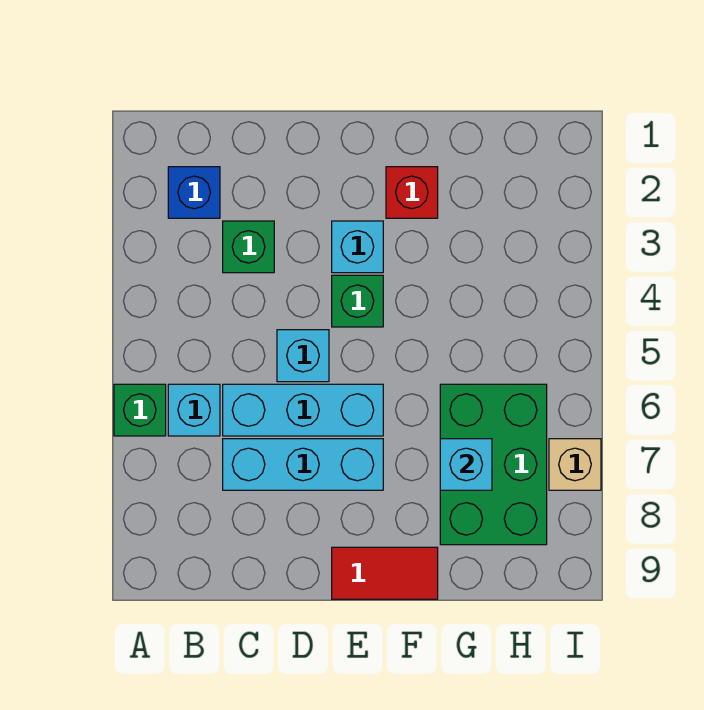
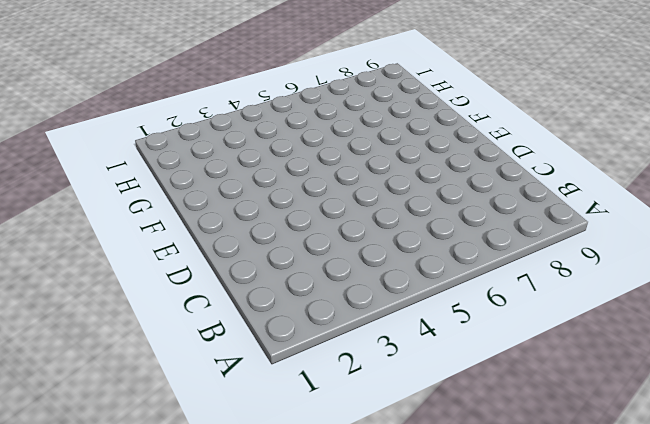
none -> green brick A6 level 1
none -> blue brick B2 level 1
none -> cyan brick B6 level 1

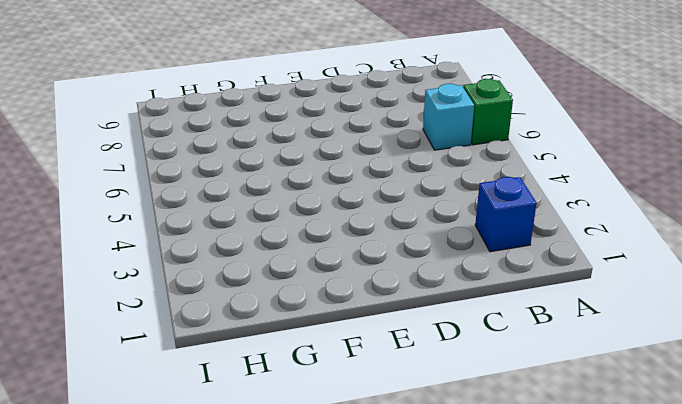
none -> green brick C3 level 1
none -> cyan brick C6:E6 level 1
none -> cyan brick C7:E7 level 1

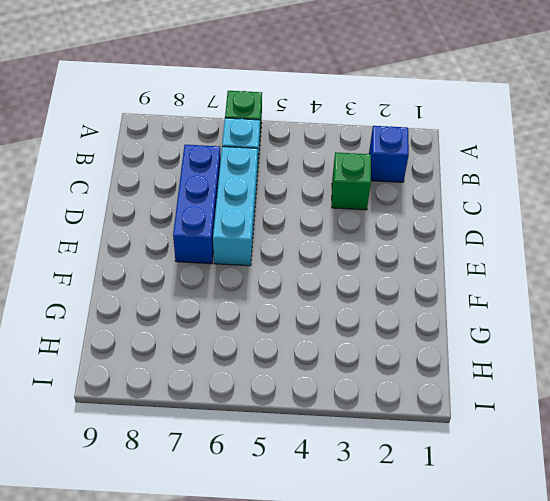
blue brick C7:E7 level 1 -> cyan brick C7:E7 level 1
none -> cyan brick D5 level 1
none -> cyan brick E3 level 1
none -> green brick E4 level 1

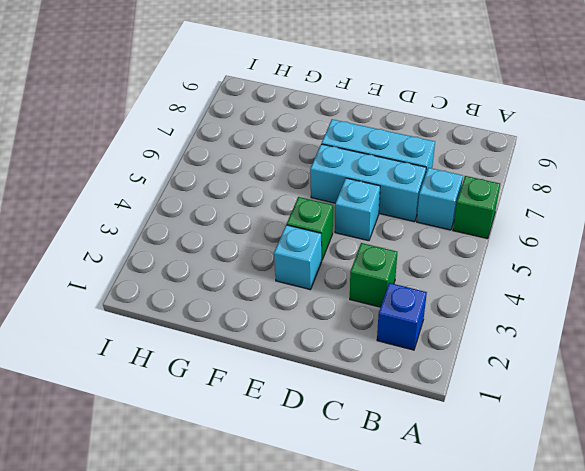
none -> red tile E9:F9 level 1
none -> red brick F2 level 1
none -> green brick G6:H8 level 1

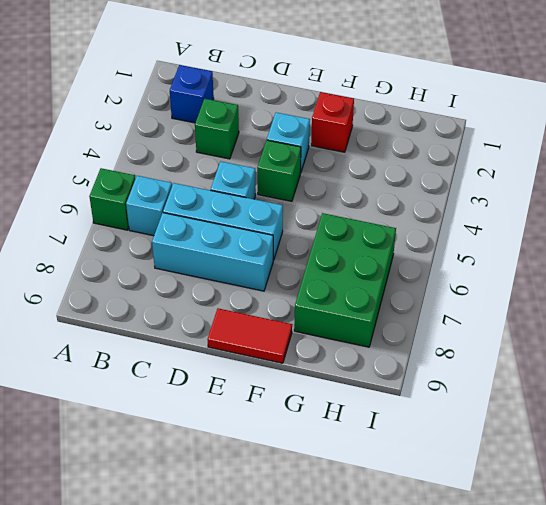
none -> tan brick I7 level 1
none -> cyan brick G7 level 2

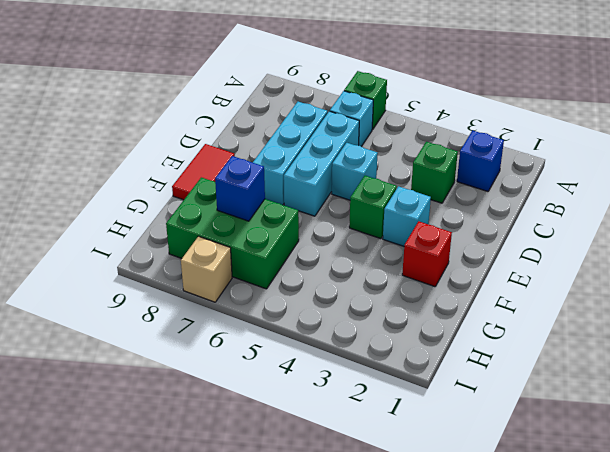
blue brick G7 level 2 -> cyan brick G7 level 2

